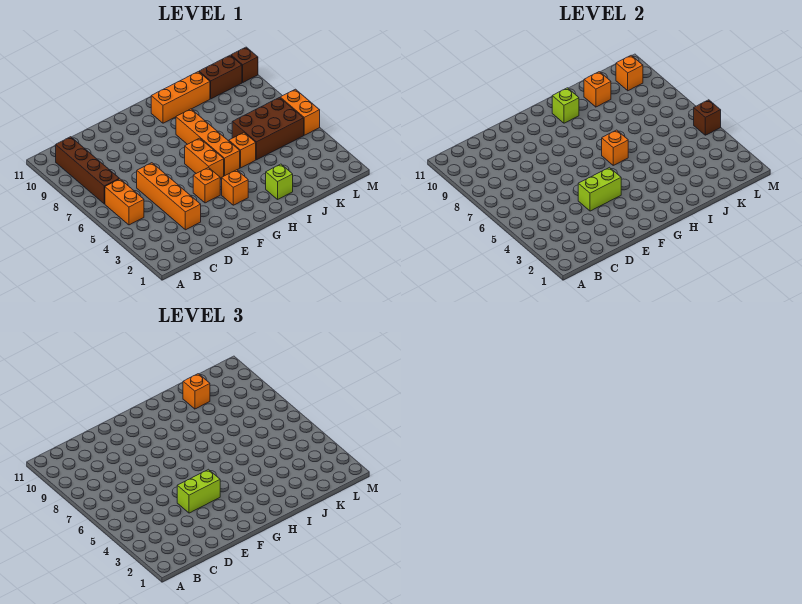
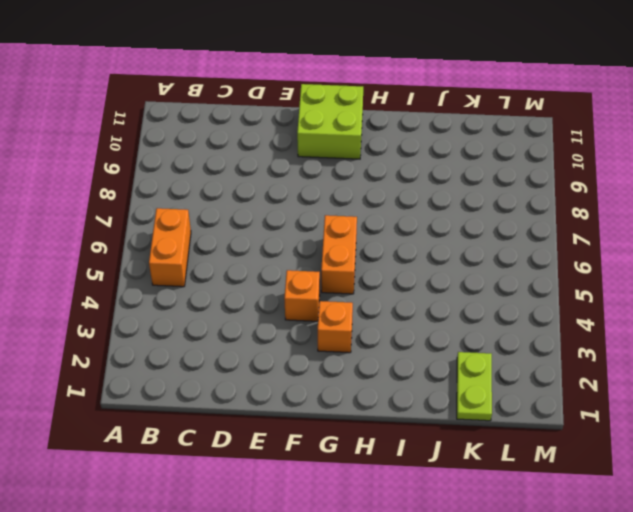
lime brick F10:G11 level 1 -> none
lime plate K1:K2 level 1 -> none
none -> brown brick B7:B10 level 1
none -> orange brick D3:D6 level 1
none -> orange brick H5:H8 level 1

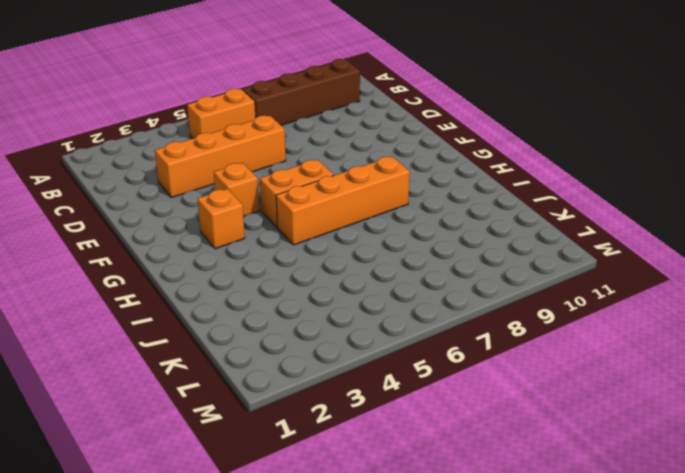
none -> orange brick H10:J10 level 1
none -> lime brick I2 level 1
none -> orange brick I5 level 1

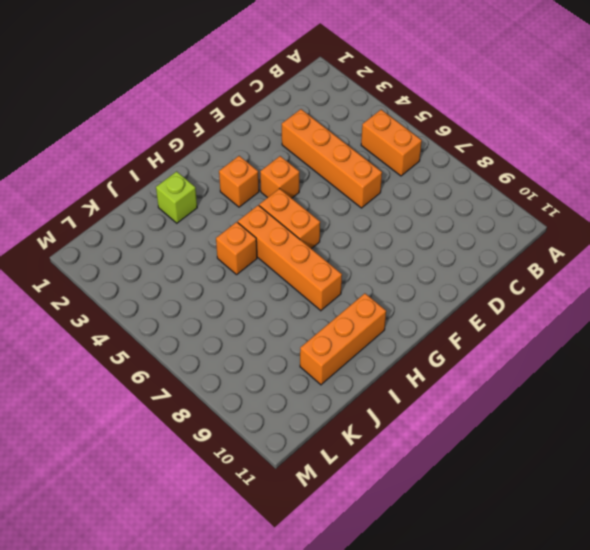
none -> brown brick B7:B10 level 1
none -> brown brick J5:L6 level 1
none -> brown brick K10:L10 level 1

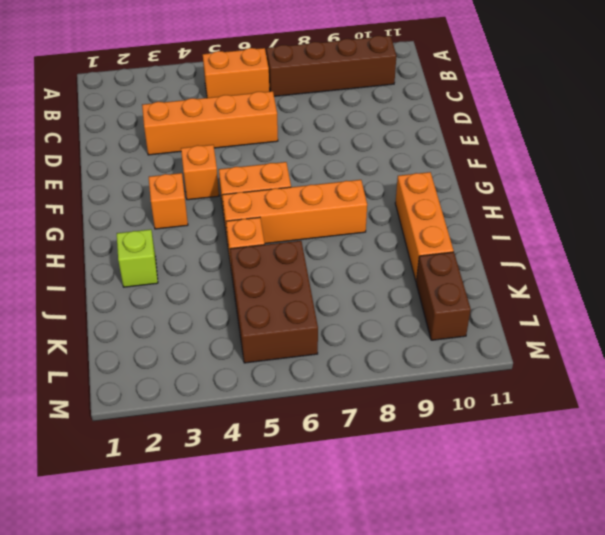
none -> orange brick M5:M6 level 1
none -> brown brick M10 level 1
none -> lime brick E4:F4 level 2

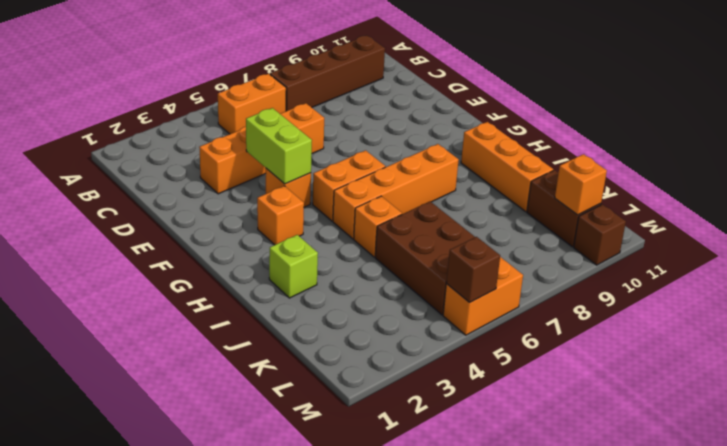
none -> orange brick H6 level 2
none -> lime brick H10 level 2
none -> orange brick J10 level 2

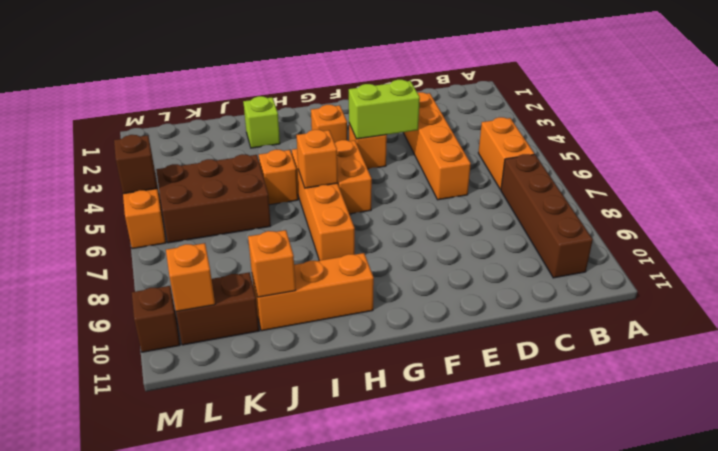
none -> lime brick H10 level 2
none -> lime brick E4:F4 level 3
none -> orange brick J10 level 3

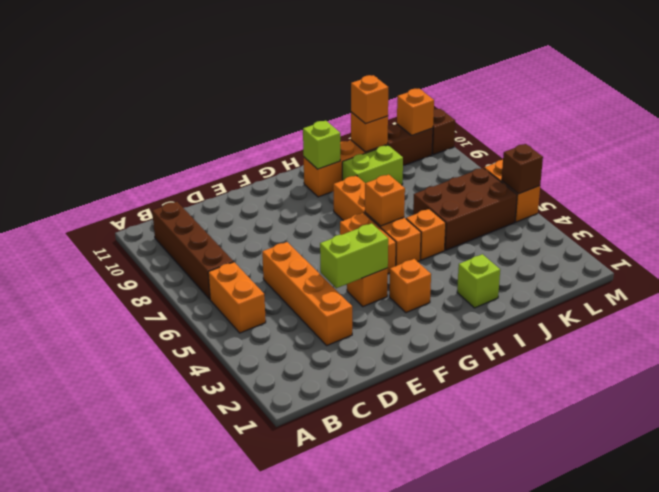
lime brick I9:J9 level 1 -> lime brick E4:F4 level 3

